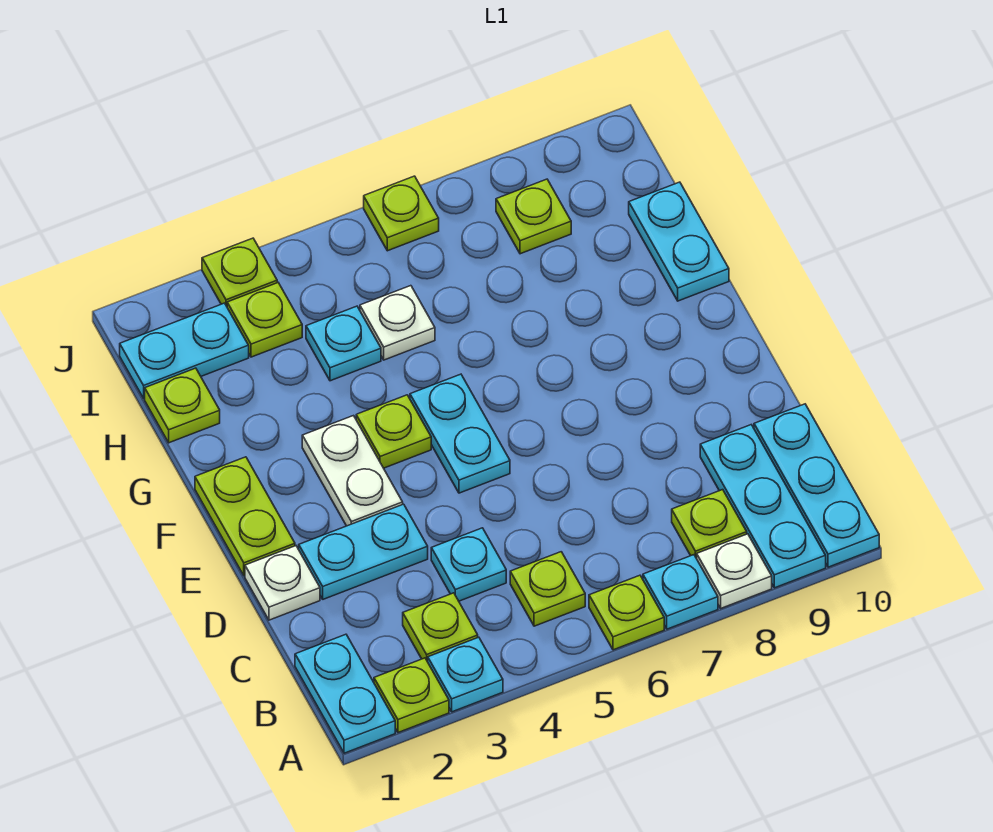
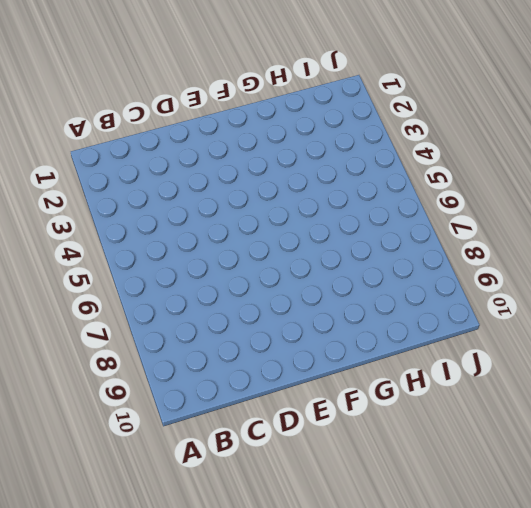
none -> cyan plate A1:B1 level 1
none -> lime plate A2 level 1
none -> cyan plate A3 level 1

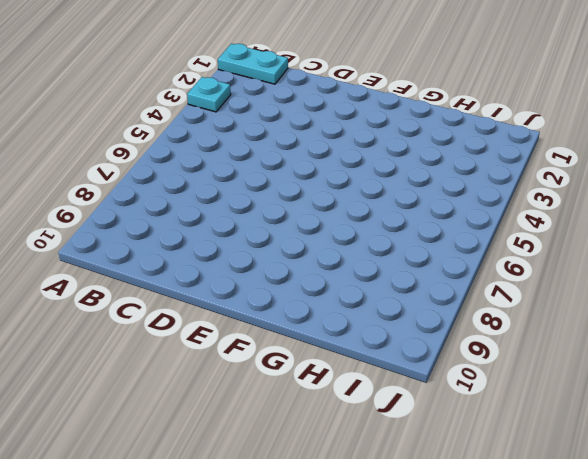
none -> lime plate A2 level 1
none -> lime plate A6 level 1
none -> cyan plate A7 level 1

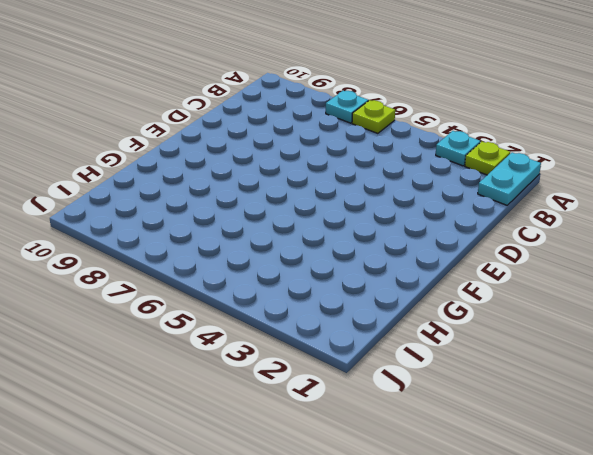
none -> white plate A8 level 1
none -> cyan plate A9:C9 level 1
none -> cyan plate A10:C10 level 1

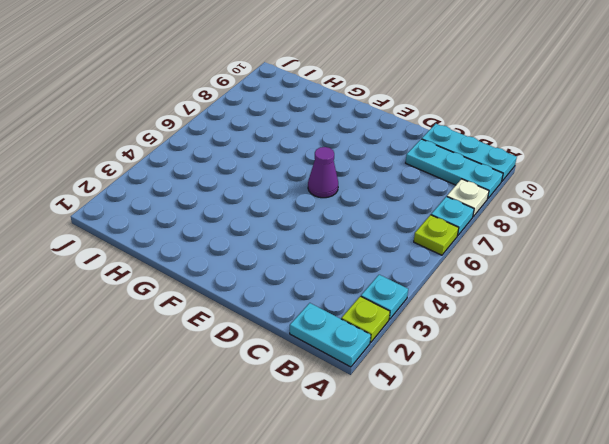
purple cone E6 level 1 -> none
none -> lime plate B3 level 1
none -> lime plate B5 level 1
none -> lime plate B8 level 1

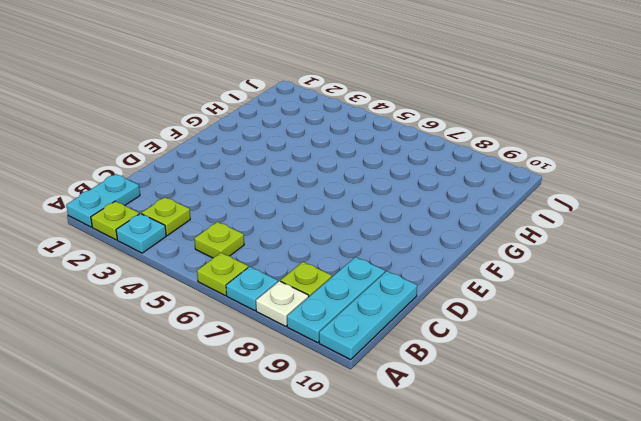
none -> cyan plate C4 level 1
none -> white plate D1 level 1
none -> cyan plate D2:D3 level 1

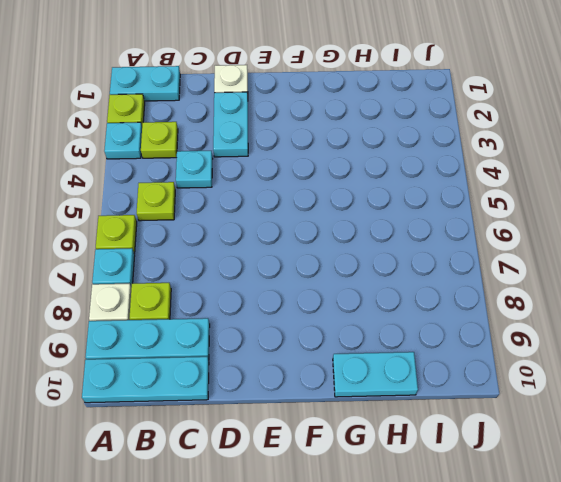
none -> lime plate E1:F1 level 1
none -> white plate E3:F3 level 1
none -> cyan plate E5:F5 level 1

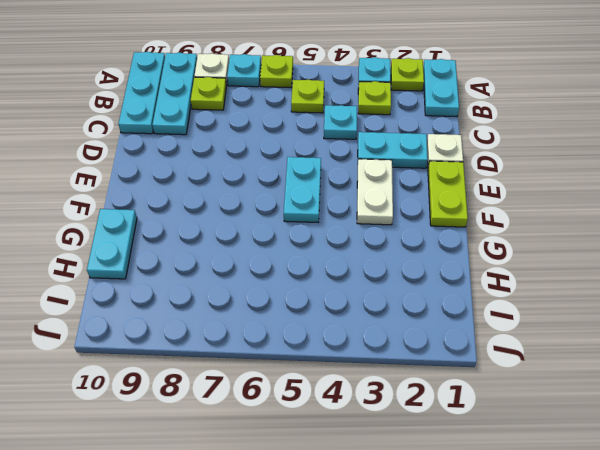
none -> lime plate F4 level 1
none -> lime plate H1 level 1
none -> cyan plate H4 level 1

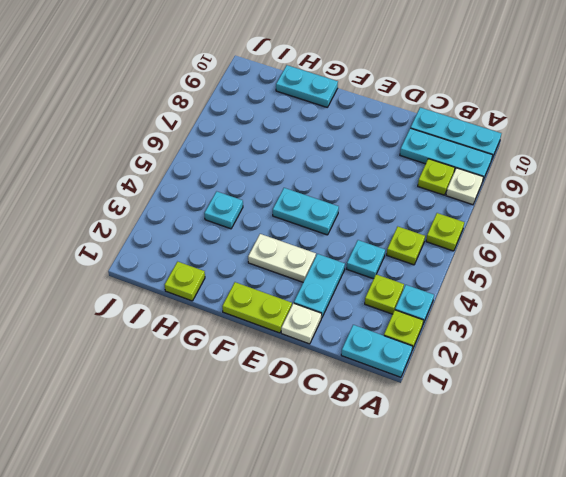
none -> cyan plate A7 level 1
none -> lime plate F4 level 1
none -> white plate H5 level 1

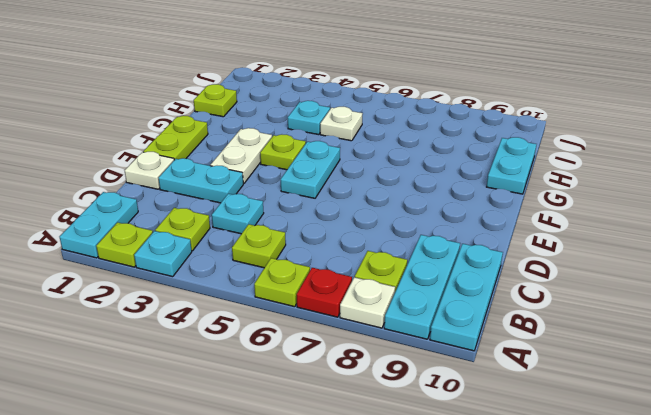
red plate A7 level 1 -> cyan plate A7 level 1
none -> cyan plate I1:I2 level 1
none -> lime plate I3 level 1
none -> lime plate I8 level 1

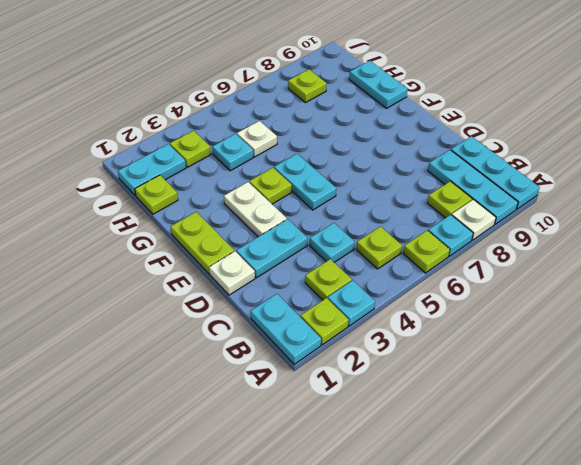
none -> lime plate J3 level 1
none -> lime plate J6 level 1

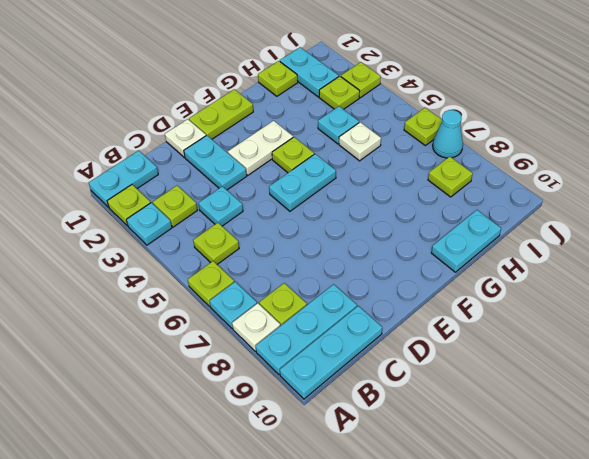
cyan cone J7 level 1 -> none

